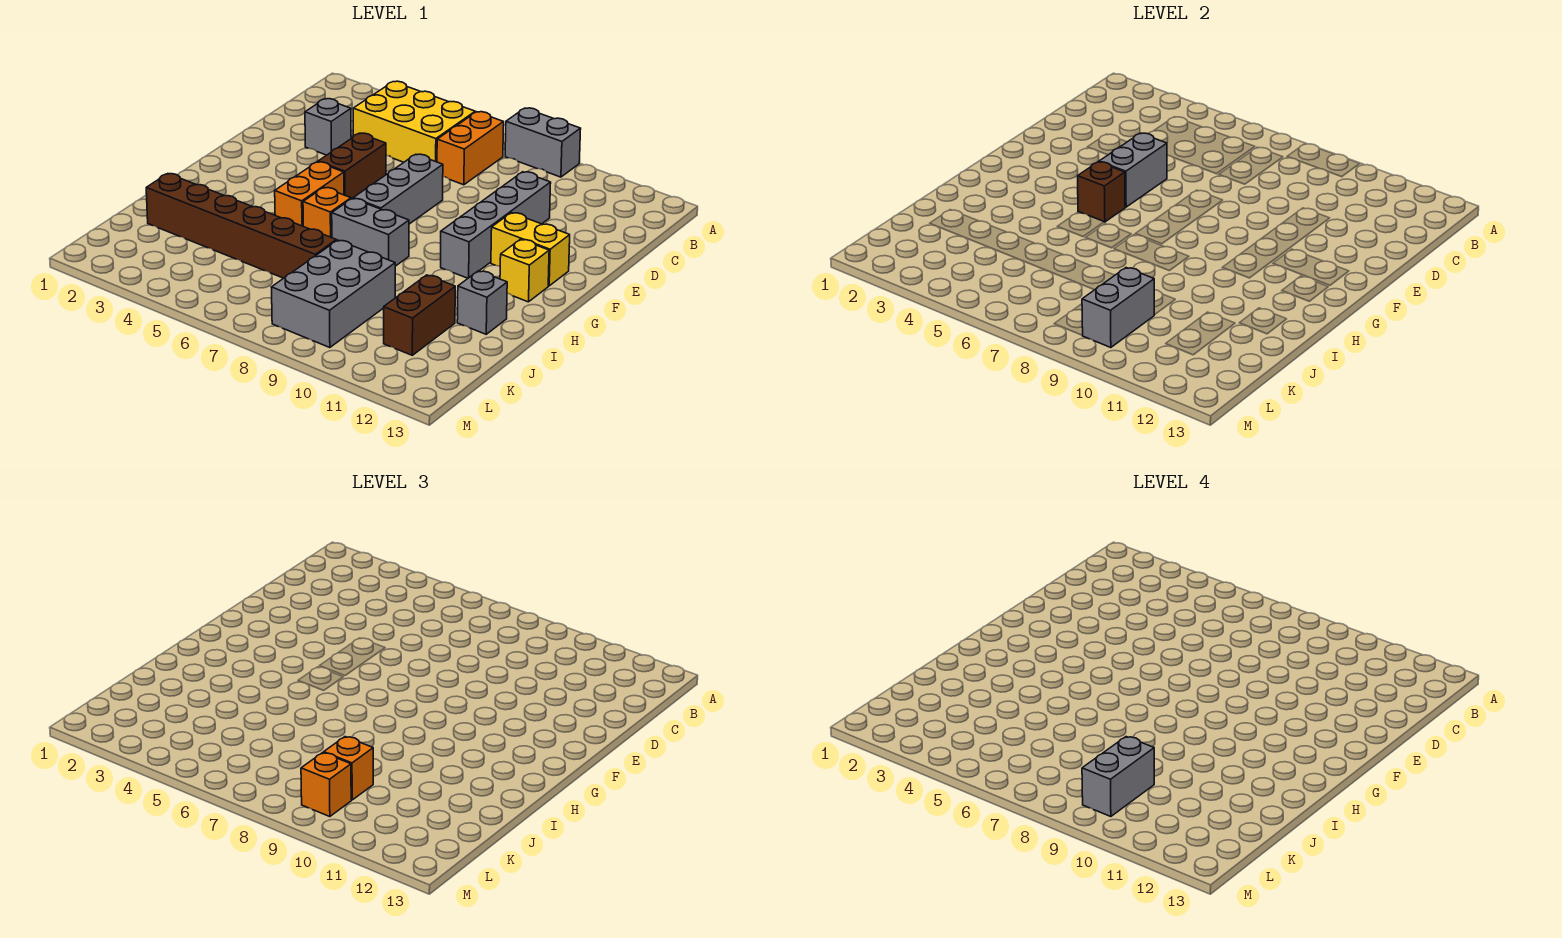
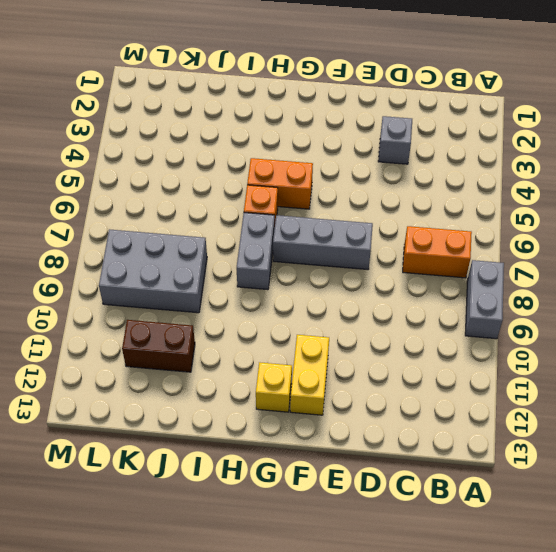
none -> yellow brick B4:C6 level 1
none -> grey brick D10:G10 level 1
none -> brown brick E5:F5 level 1

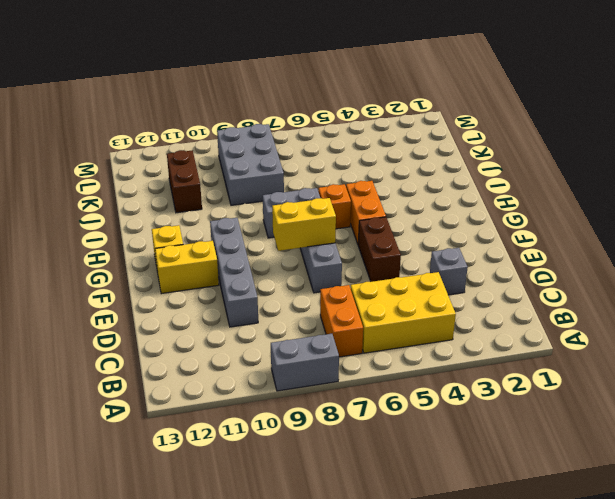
yellow brick F7:F8 level 2 -> none
none -> grey brick I12 level 1
none -> brown brick J2:J7 level 1
none -> grey brick E5:F5 level 2

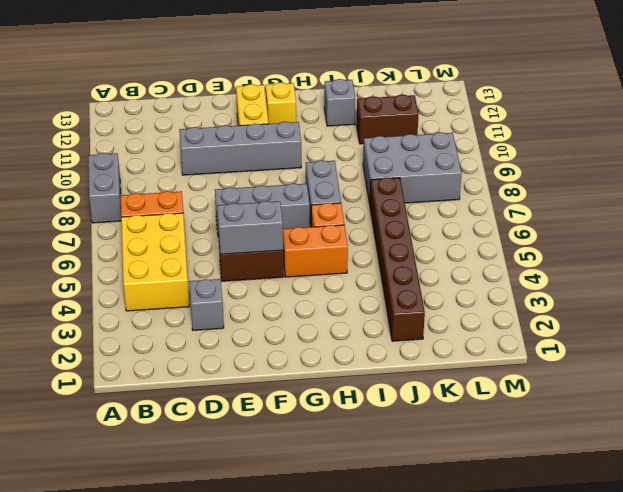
none -> brown brick G5 level 2
none -> grey brick K9:L9 level 2
none -> orange brick K9 level 3

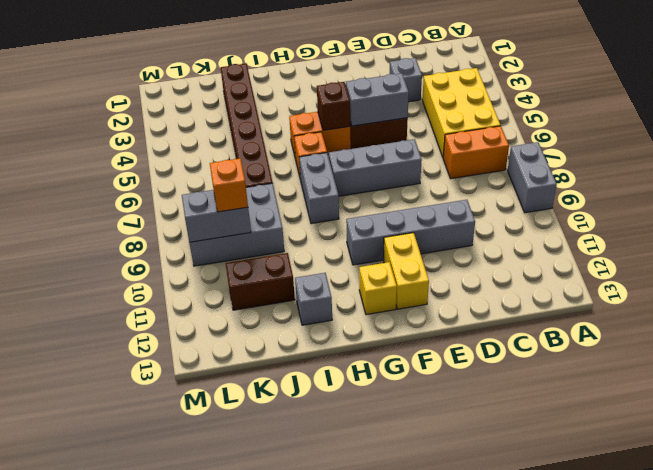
none -> orange brick L9 level 3
none -> grey brick K9:L9 level 4

